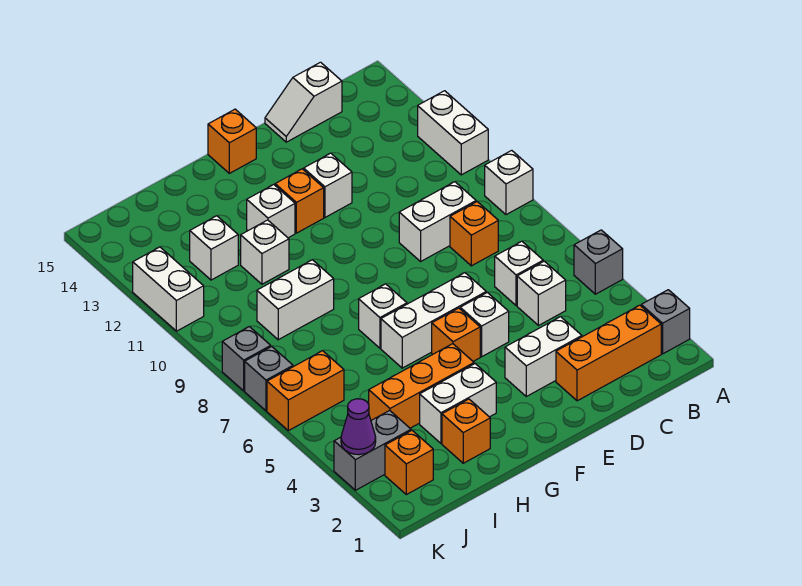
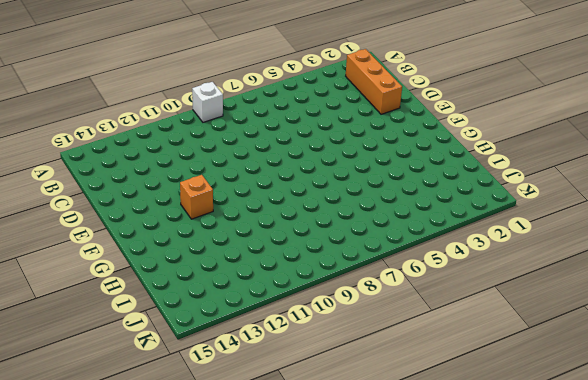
none -> grey brick A2 level 1
none -> grey brick A5 level 1
none -> white brick A11:A12 level 1
none -> white brick C5 level 1

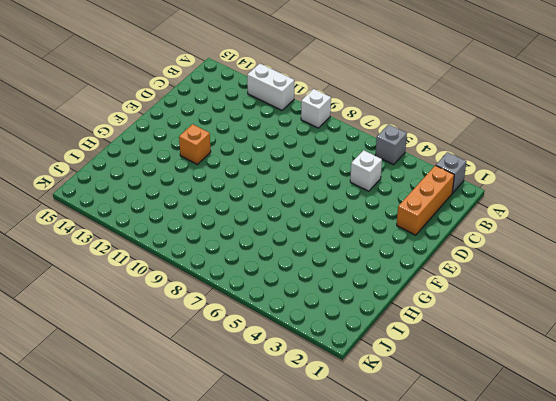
none -> white brick C6 level 1
none -> orange brick C8 level 1
none -> white brick C9:D9 level 1
none -> white slope C15:D15 level 1 top C

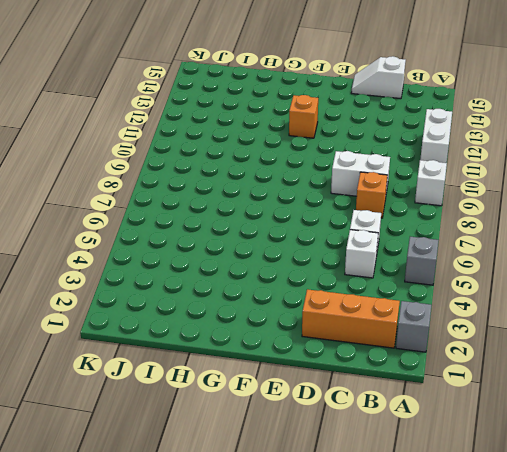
none -> white brick D3:E3 level 1
none -> white brick E5 level 1
none -> white brick E6:G6 level 1
none -> white brick E12 level 1

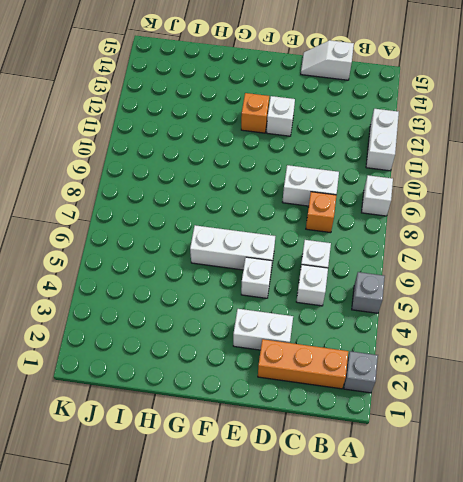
none -> orange brick F5 level 1
none -> orange brick F15 level 1
none -> white brick G3:H3 level 1
none -> orange brick G4:I4 level 1

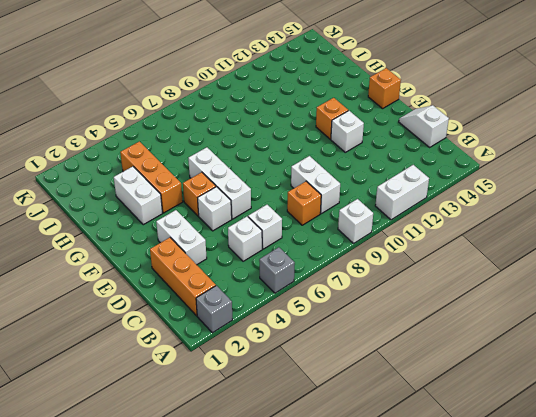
none -> white brick G7 level 1
none -> white brick G12 level 1
none -> orange brick H2 level 1
none -> white brick H9:I9 level 1

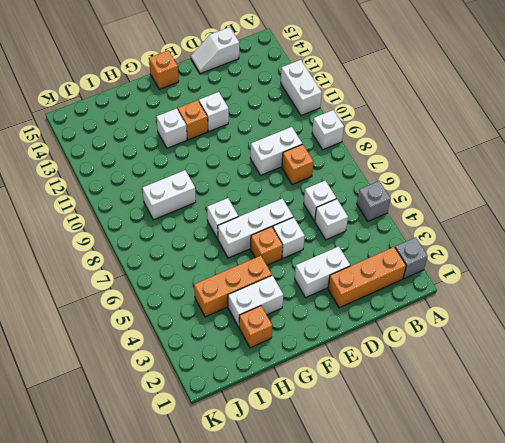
none -> white brick H11 level 1
none -> white brick I12 level 1
none -> orange brick J2 level 1
none -> grey brick J3:K3 level 1

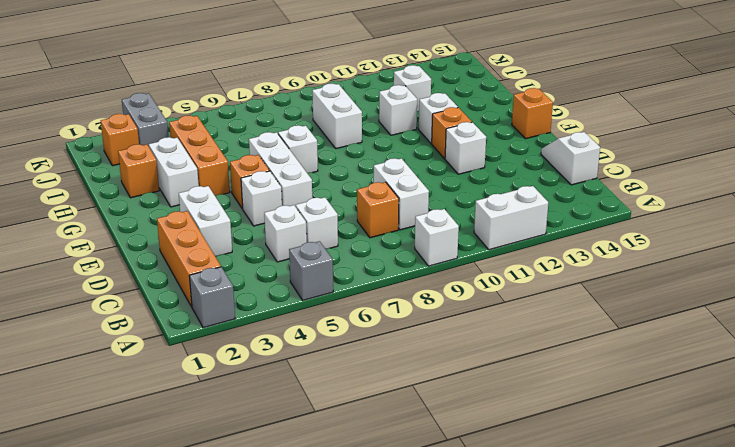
none -> orange brick J6:K6 level 1
none -> grey brick K7 level 1
none -> grey brick K8 level 1
none -> white brick K11:K12 level 1

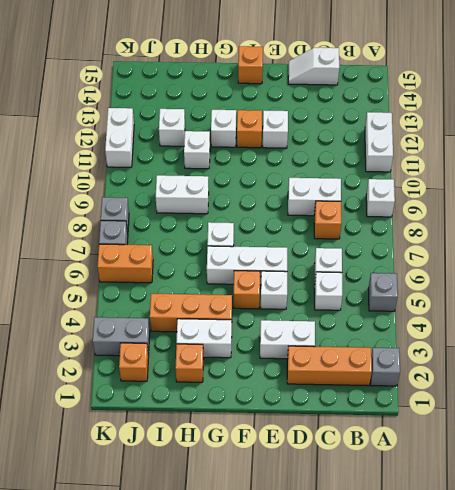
none -> purple cone K3 level 2

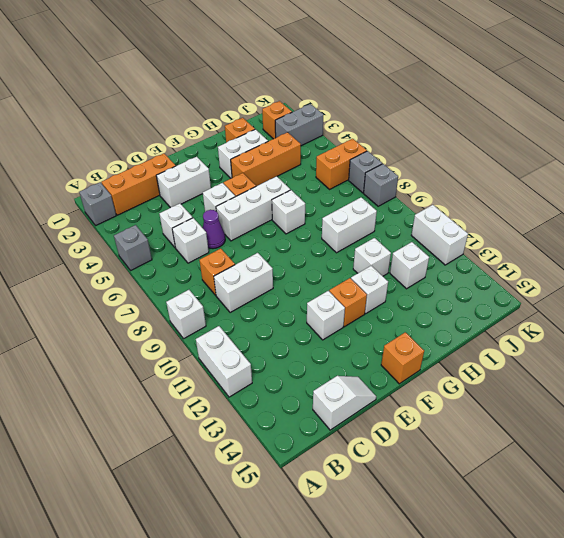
purple cone D6 level 1 -> purple cone K3 level 2

